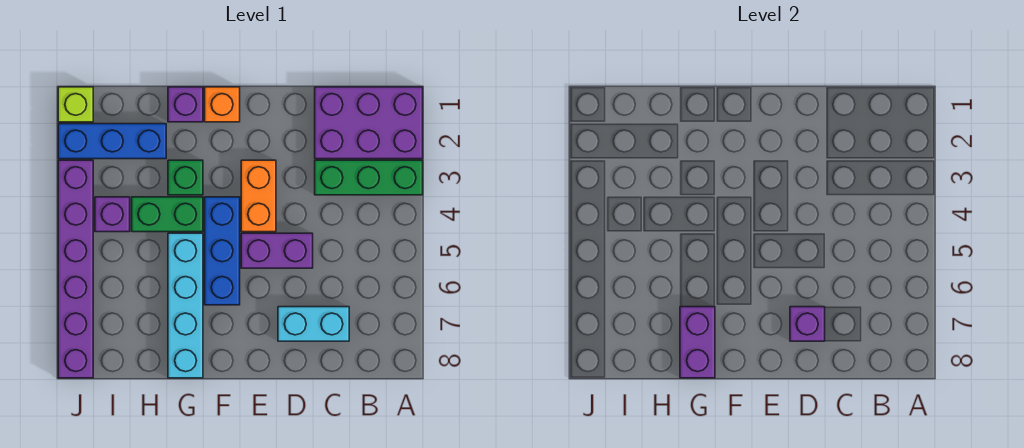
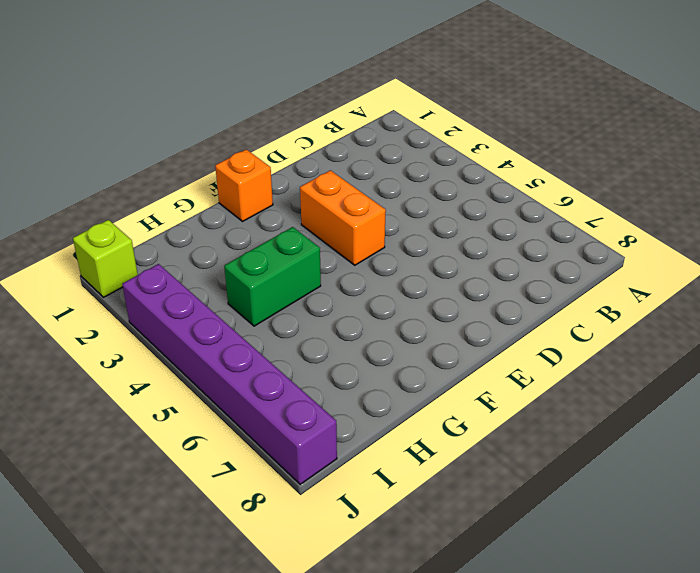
none -> purple brick A1:C2 level 1
none -> green brick A3:C3 level 1
none -> cyan brick C7:D7 level 1

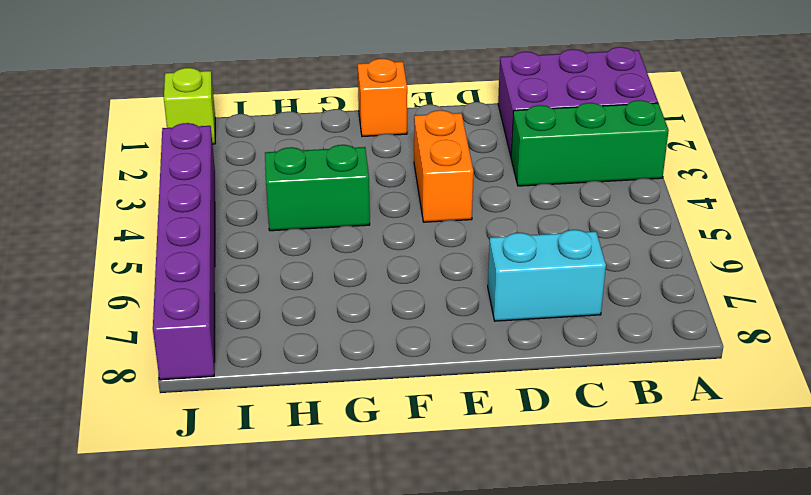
none -> purple brick D5:E5 level 1
none -> blue brick F4:F6 level 1
none -> purple brick G1 level 1

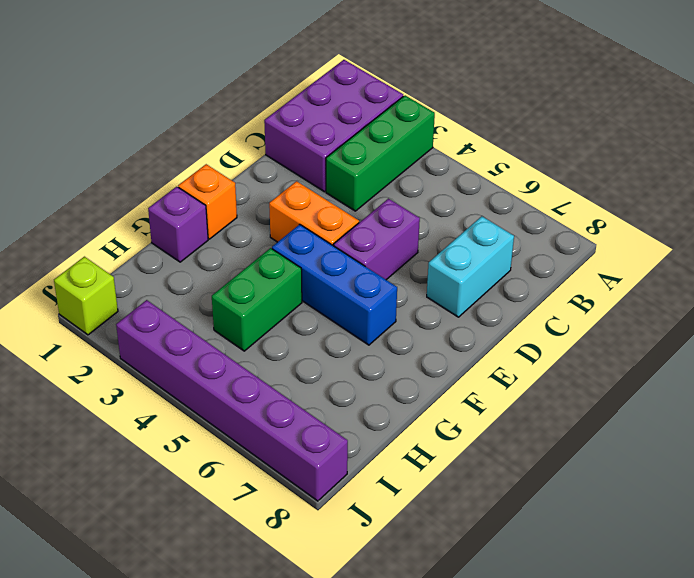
none -> green brick G3 level 1
none -> cyan brick G5:G8 level 1
none -> blue brick H2:J2 level 1

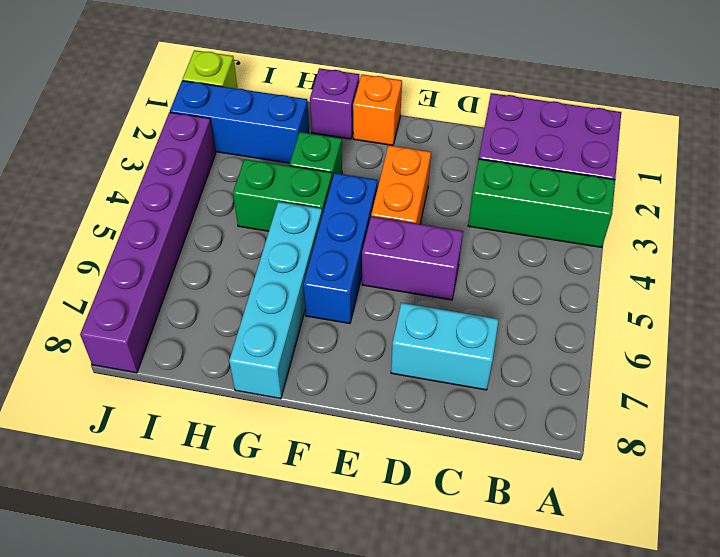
none -> purple brick I4 level 1
none -> purple brick D7 level 2
none -> purple brick G7:G8 level 2

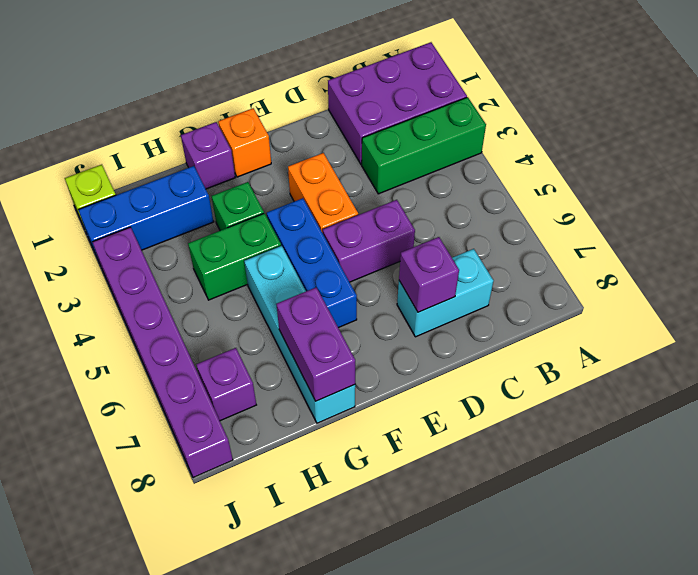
purple brick I7 level 1 -> purple brick I4 level 1

